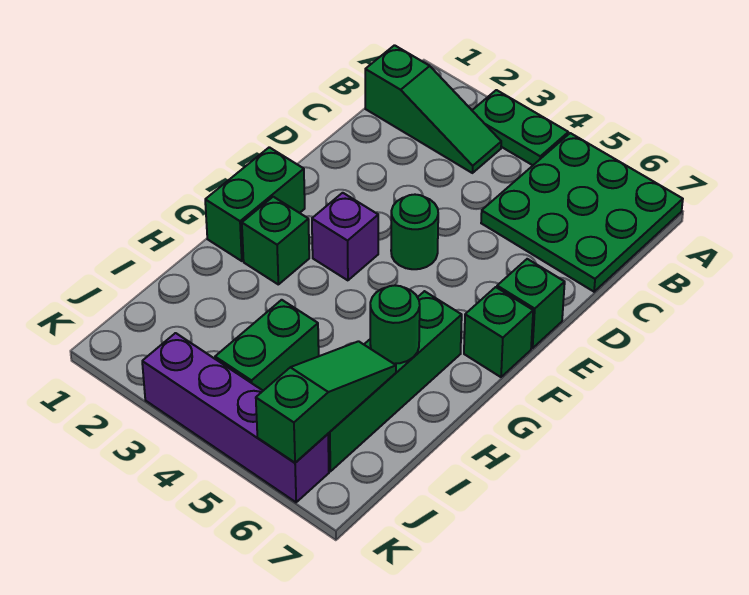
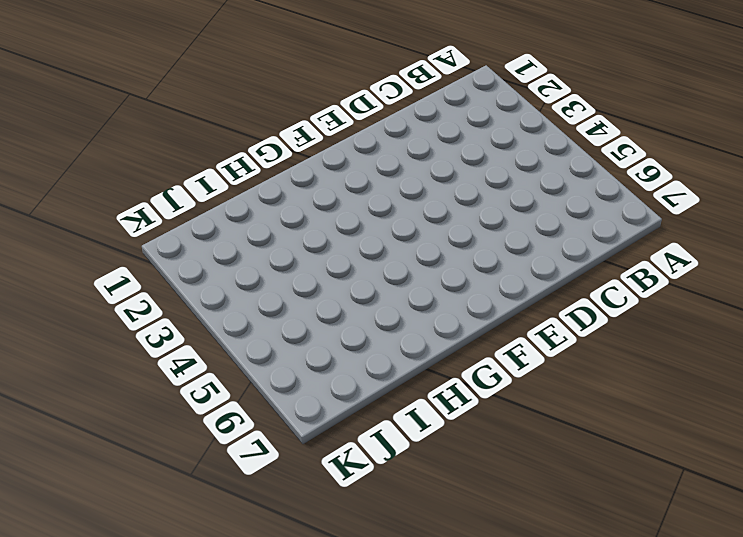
none -> green plate A3:A4 level 1
none -> green plate A5:C7 level 1
none -> green slope B1:B3 level 1 top 1

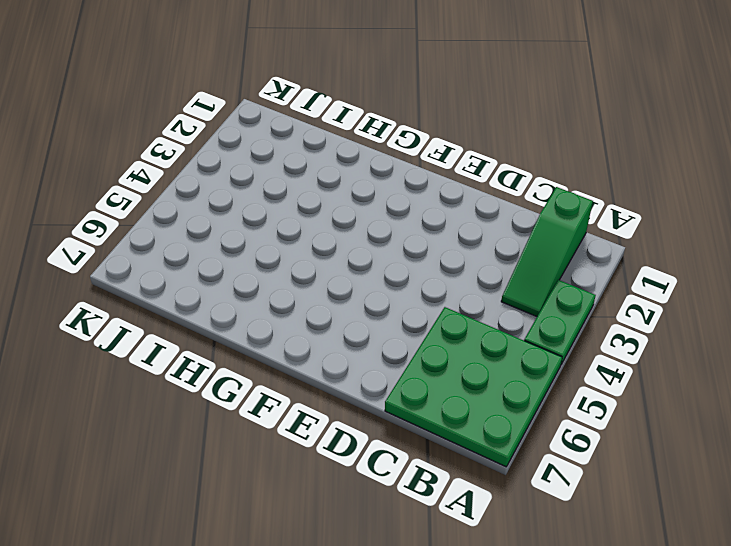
none -> green round brick E4 level 1
none -> green brick E7 level 1
none -> green brick F1:G1 level 1

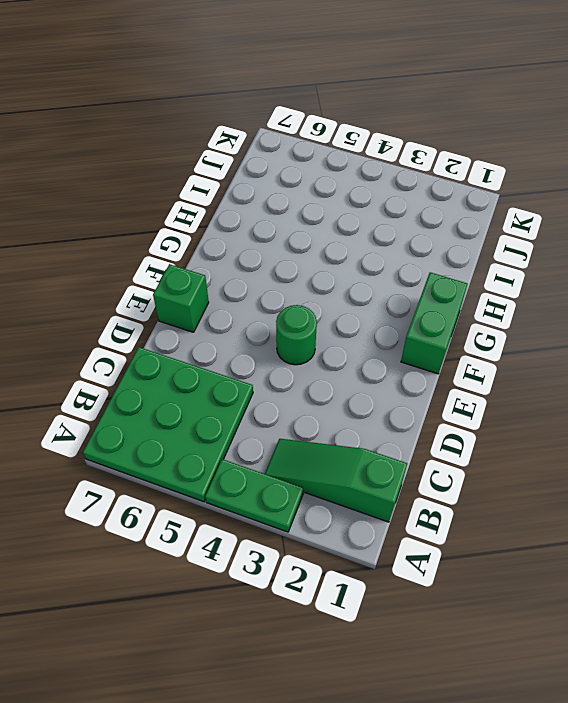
none -> purple brick F3 level 1
none -> green brick F7 level 1
none -> green brick G2 level 1

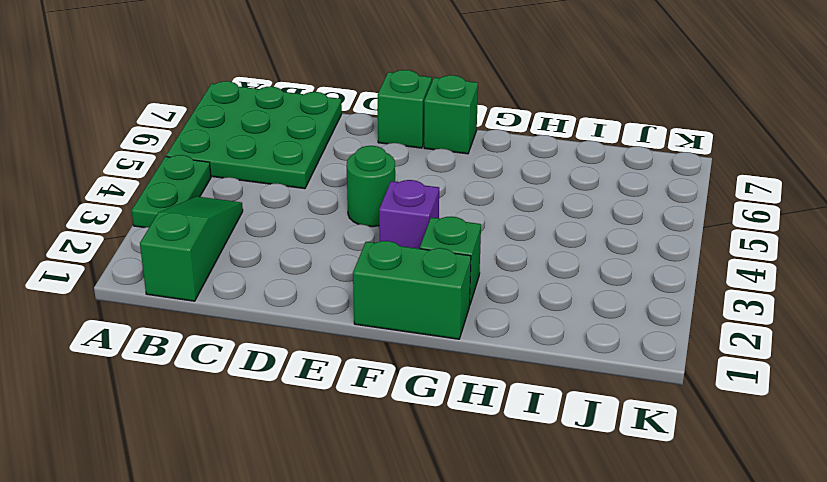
none -> green brick G6:J6 level 1
none -> green brick I4:J4 level 1
none -> purple brick K3:K6 level 1

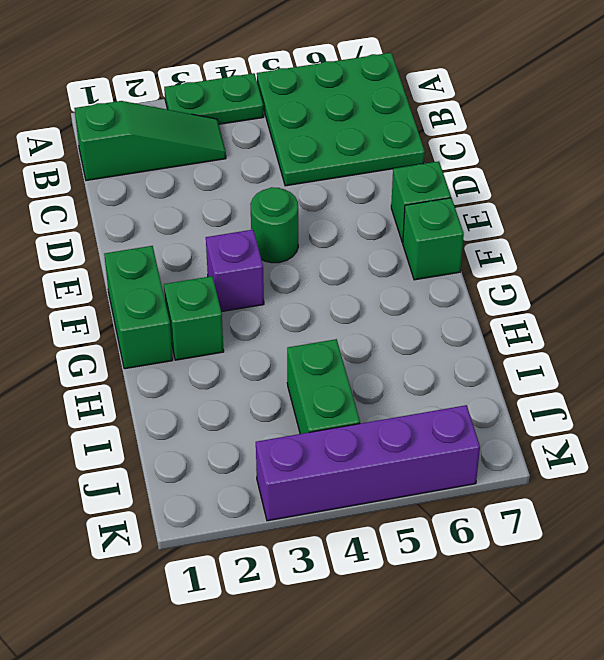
none -> green brick G6:J6 level 1
none -> green round brick H6 level 2
none -> green slope I6:K6 level 2 top K

